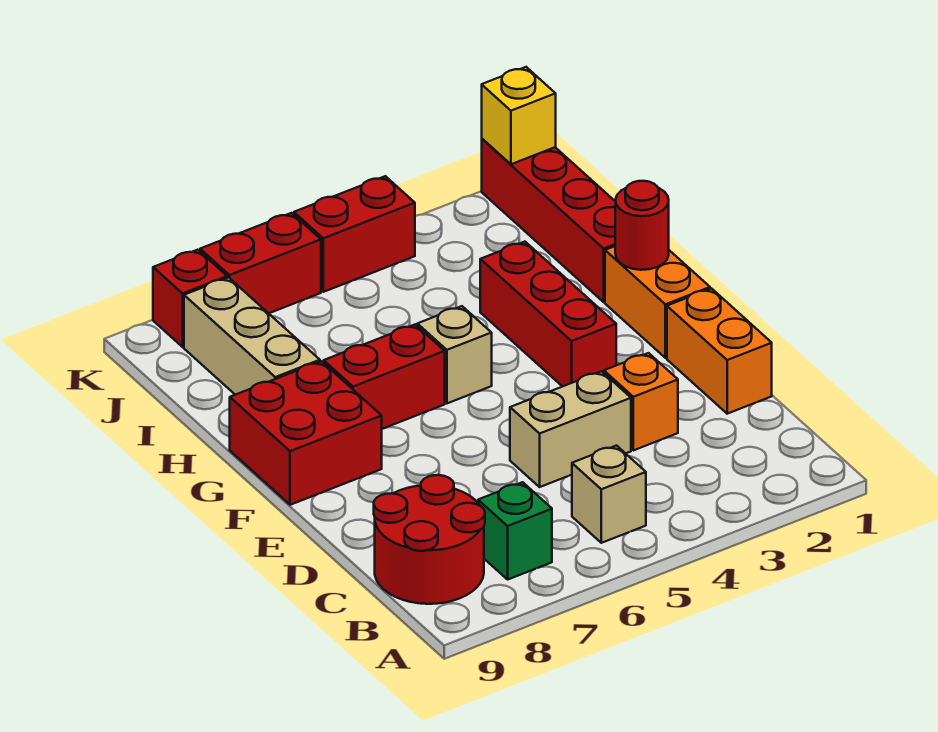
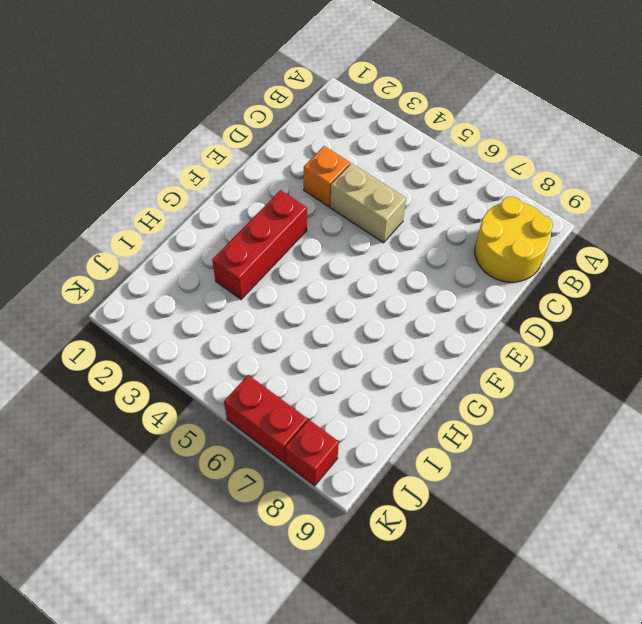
yellow round brick B8:C9 level 1 -> red round brick B8:C9 level 1
none -> tan brick B5 level 1
none -> green brick B7 level 1
none -> orange brick D1:E1 level 1

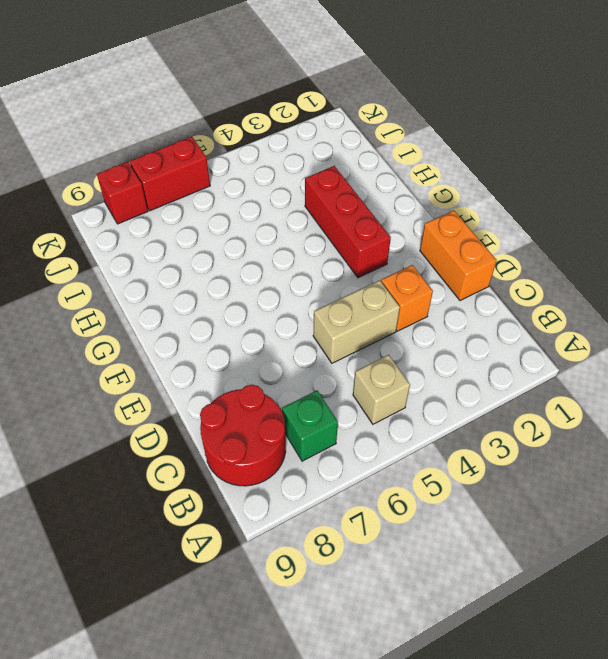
none -> orange brick F1:G1 level 1
none -> red brick F8:G9 level 1
none -> tan brick G5 level 1

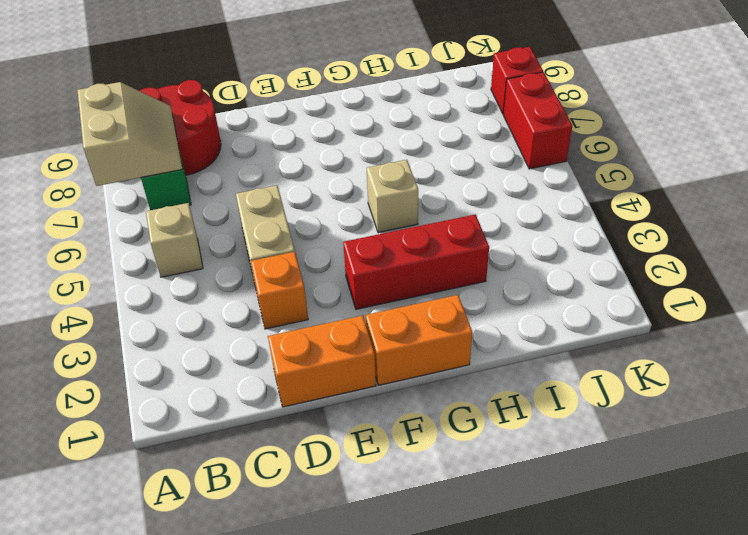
tan slope A7:B8 level 2 top A -> none
none -> red brick F8:G9 level 1
none -> red brick G6:G7 level 1
none -> red brick H1:K1 level 1

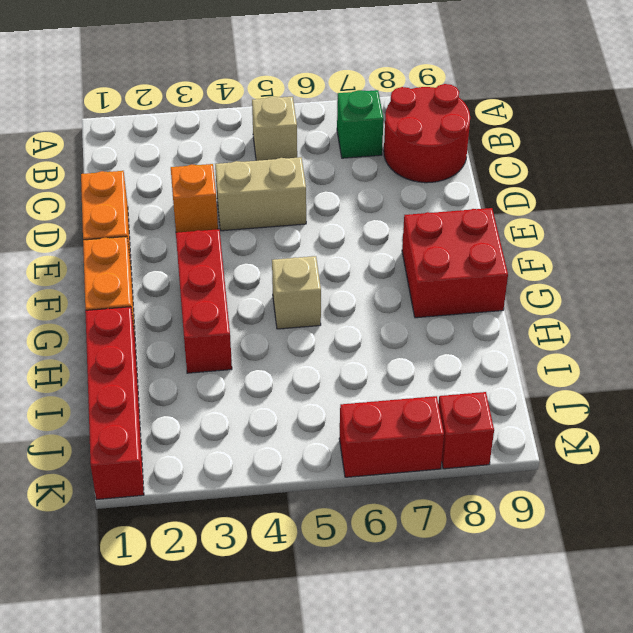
none -> red brick G6:G7 level 1
none -> tan brick H8:J8 level 1
none -> red brick K4:K5 level 1

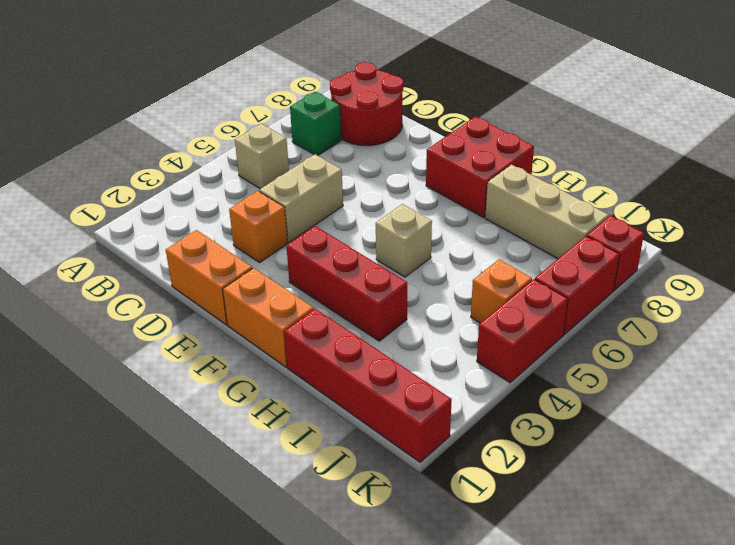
orange brick J5 level 1 -> none
none -> red brick G6:G7 level 1
none -> red round brick G1 level 2
none -> yellow brick K1 level 2

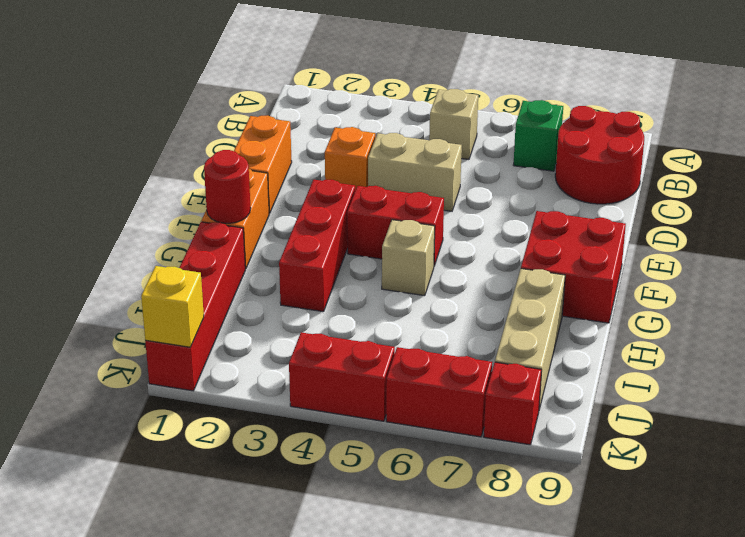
red brick F4:F5 level 1 -> red brick G6:G7 level 1

